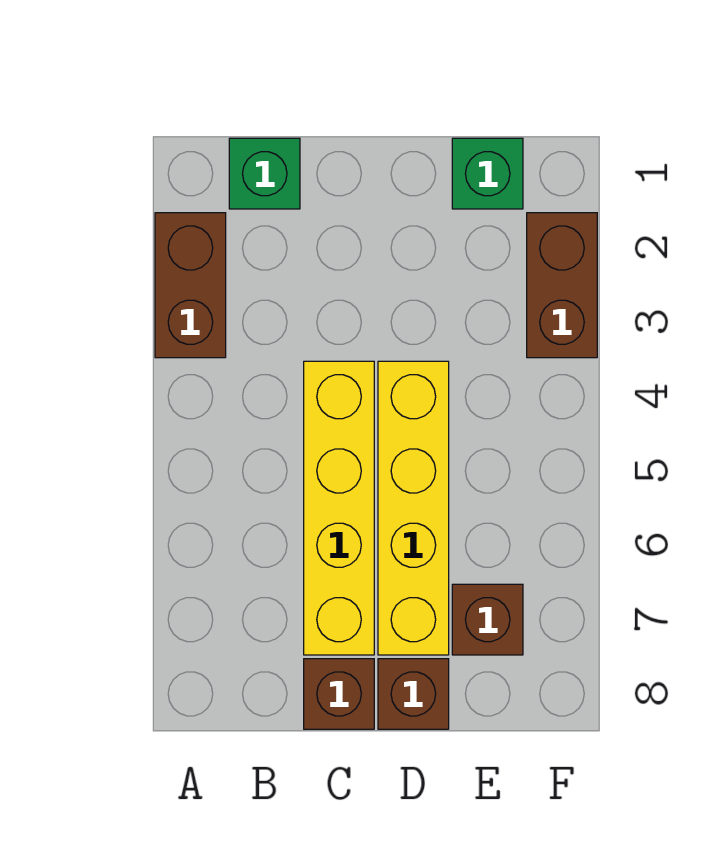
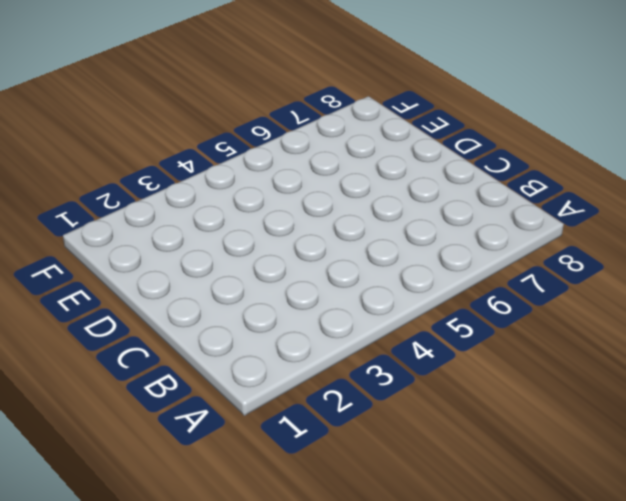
none -> brown brick A2:A3 level 1
none -> green brick B1 level 1

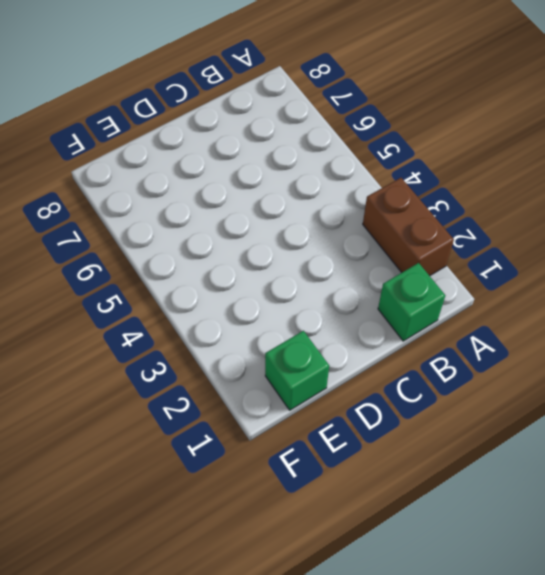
none -> yellow brick C4:C7 level 1
none -> brown brick C8 level 1

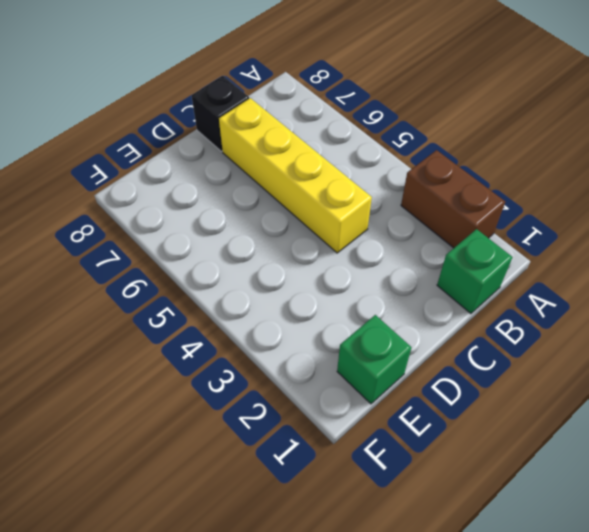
black brick C8 level 1 -> brown brick C8 level 1
none -> yellow brick D4:D7 level 1
none -> brown brick D8 level 1

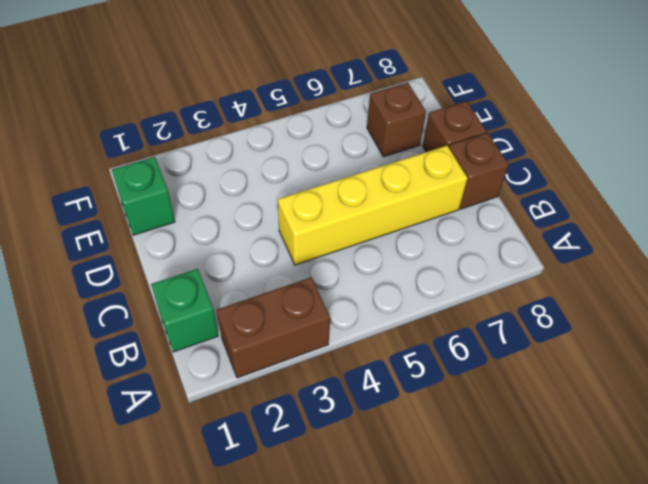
none -> yellow brick D4:D7 level 1
none -> brown brick F2:F3 level 1

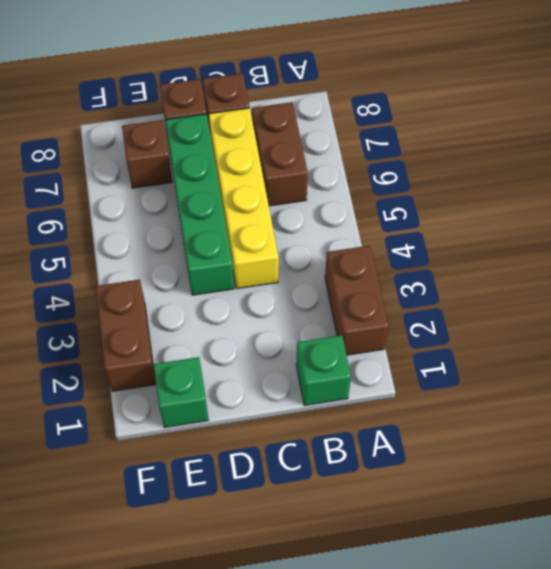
brown brick B6:B7 level 1 -> none
green brick D4:D7 level 1 -> yellow brick D4:D7 level 1

